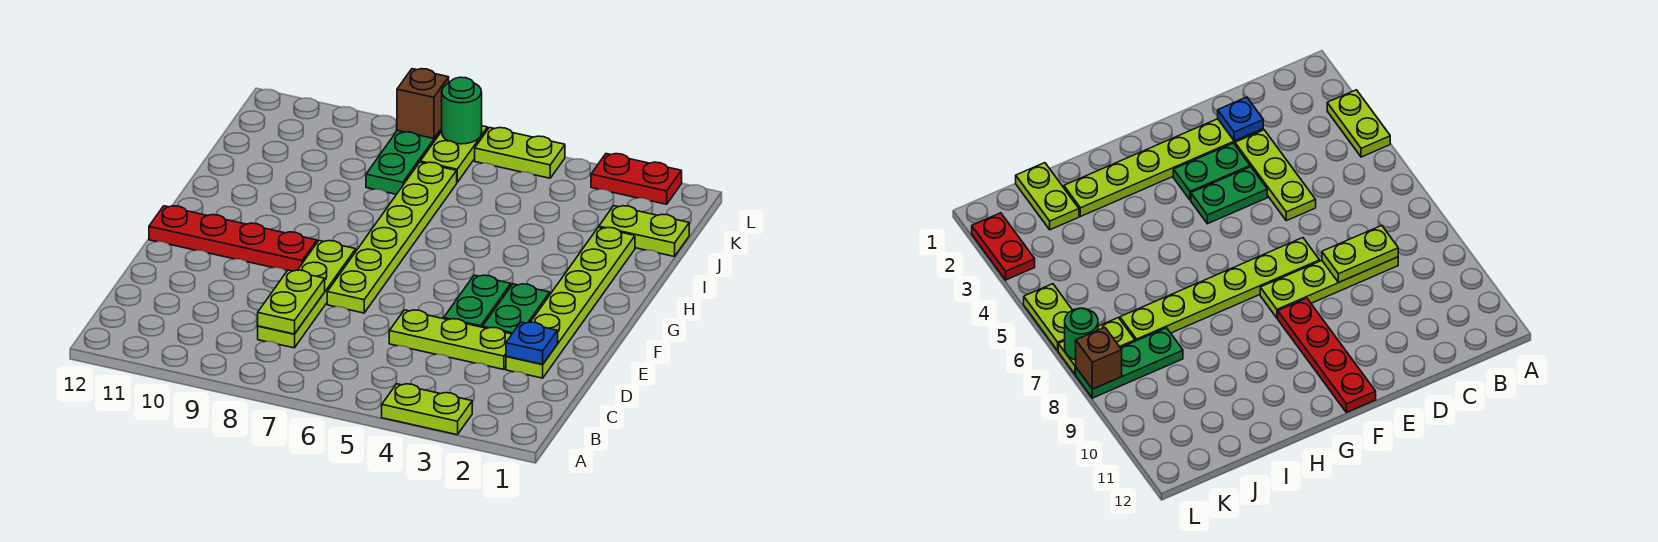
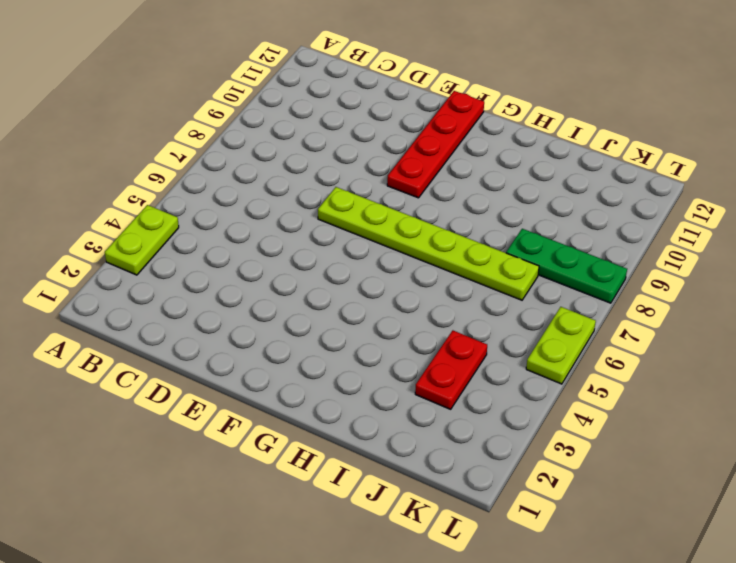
red plate J3:J4 level 1 -> red plate L2:L3 level 1
none -> lime plate C8:F8 level 1
none -> lime plate D2:I2 level 1
none -> lime plate D3:D5 level 1

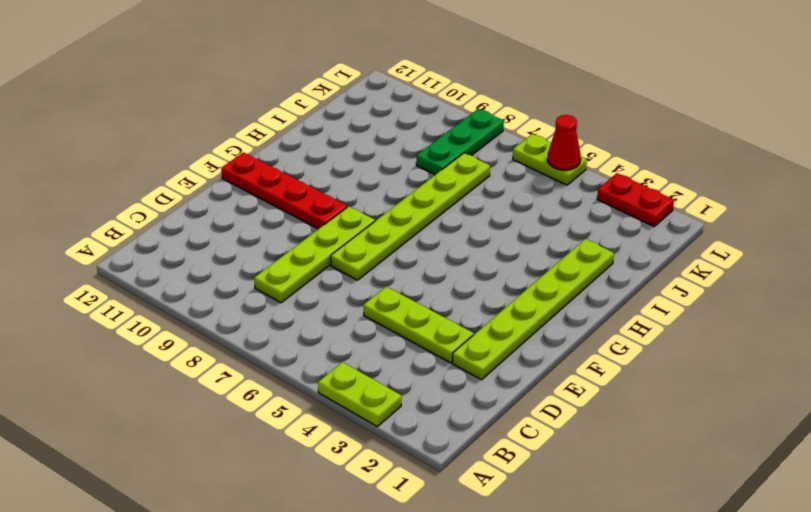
red cone L5 level 2 -> none
none -> green plate E3:F3 level 1
none -> green plate E4:F4 level 1
none -> lime plate J1:J2 level 1

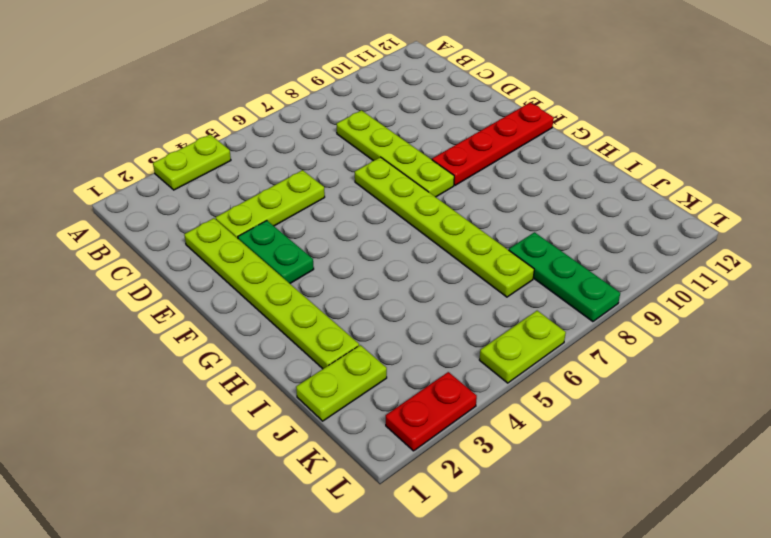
none -> green plate E4:F4 level 1
none -> lime plate K7:L7 level 1
none -> lime plate C8:D8 level 2

